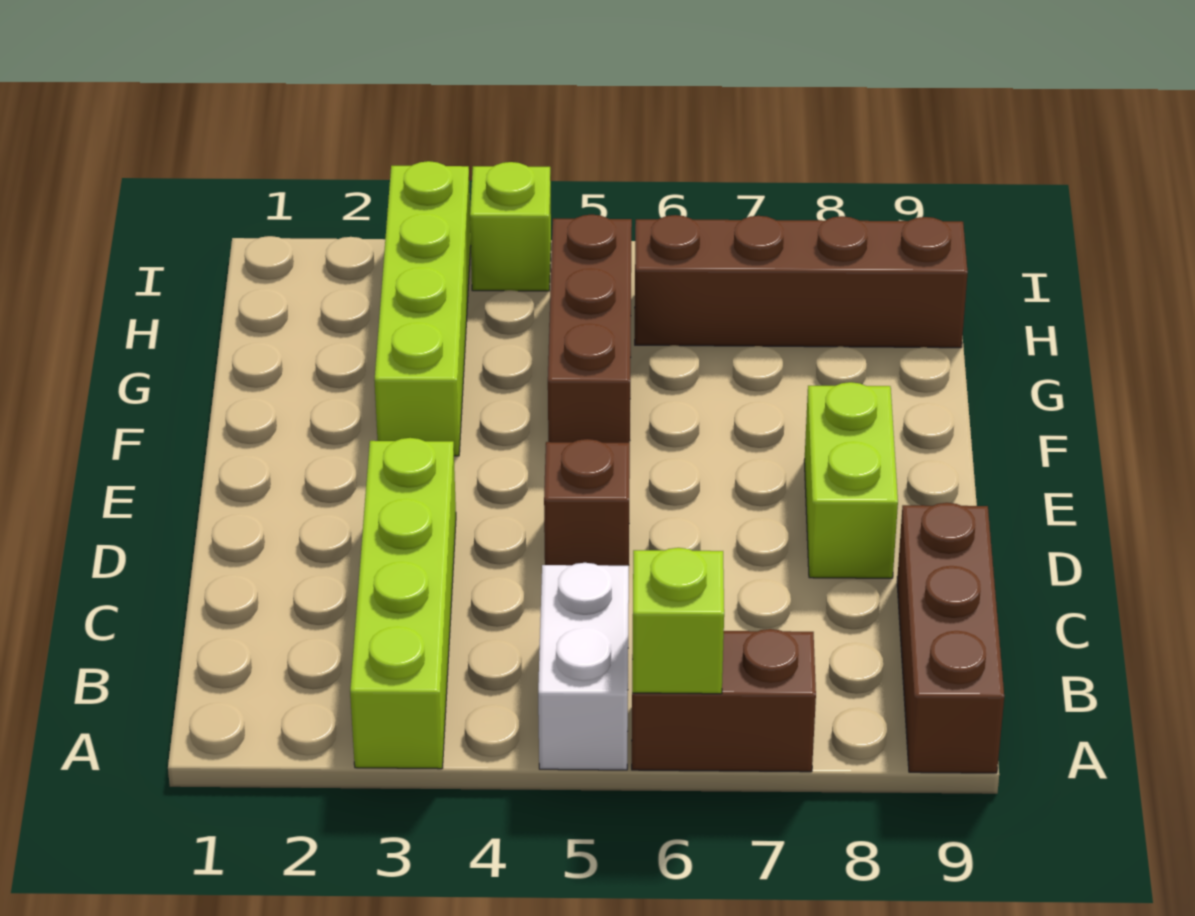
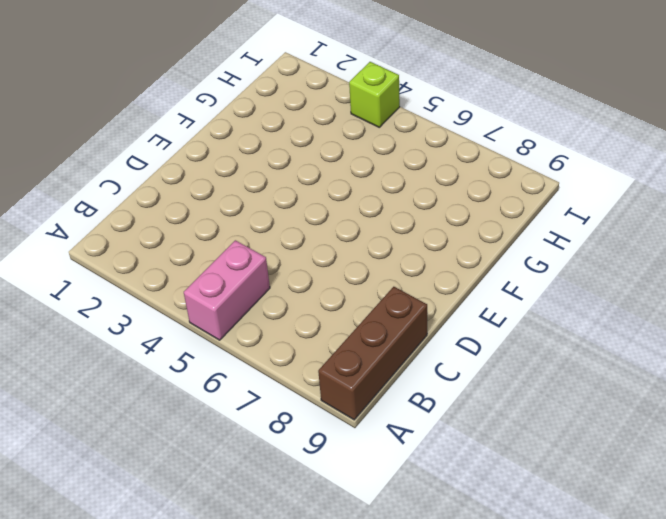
pink brick A5:B5 level 1 -> white brick A5:B5 level 1
none -> lime brick A3:D3 level 1
none -> brown brick A6:A7 level 1

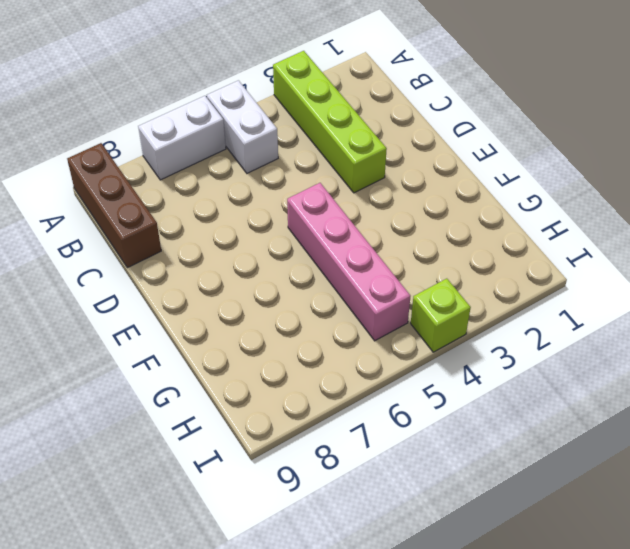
white brick A6:A7 level 1 -> brown brick A6:A7 level 1
pink brick E5:H5 level 1 -> brown brick F5:H5 level 1
none -> brown brick D5 level 1
none -> lime brick D8:E8 level 1

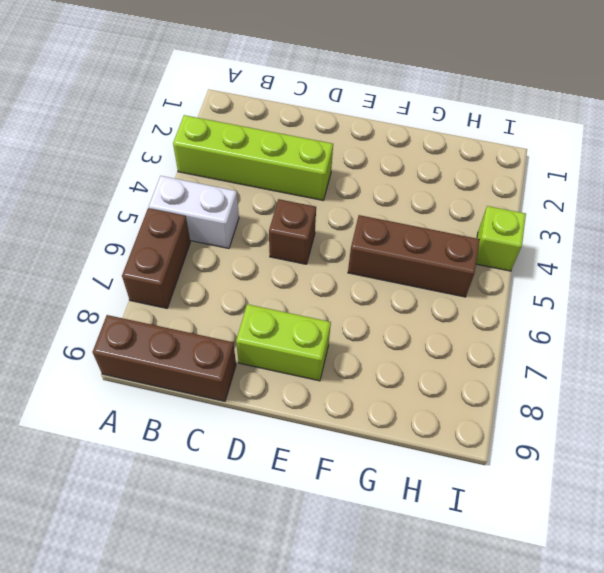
none -> lime brick F3:I3 level 1
none -> brown brick H6:H9 level 1

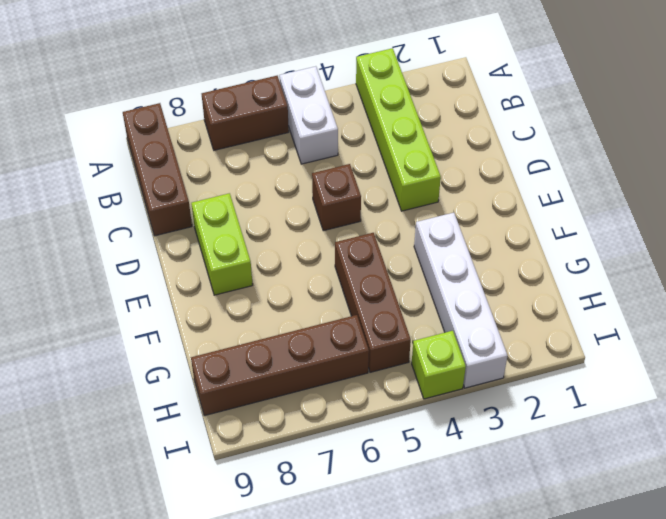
white brick F3:I3 level 1 -> lime brick F3:I3 level 1
none -> lime brick A6 level 2

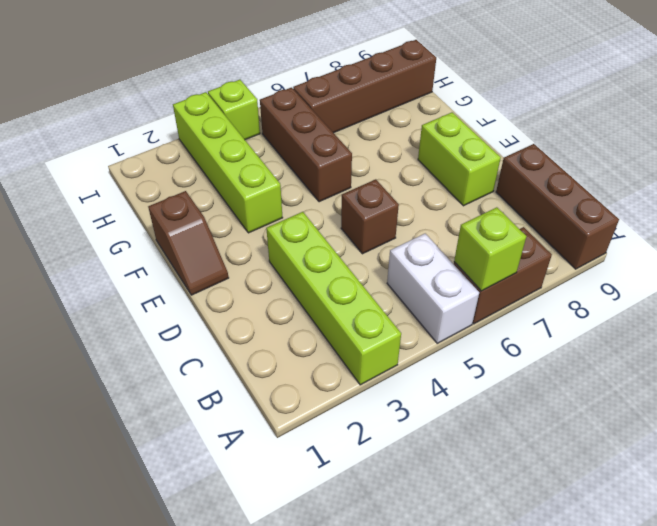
brown slope E1:F1 level 1 top F -> none

